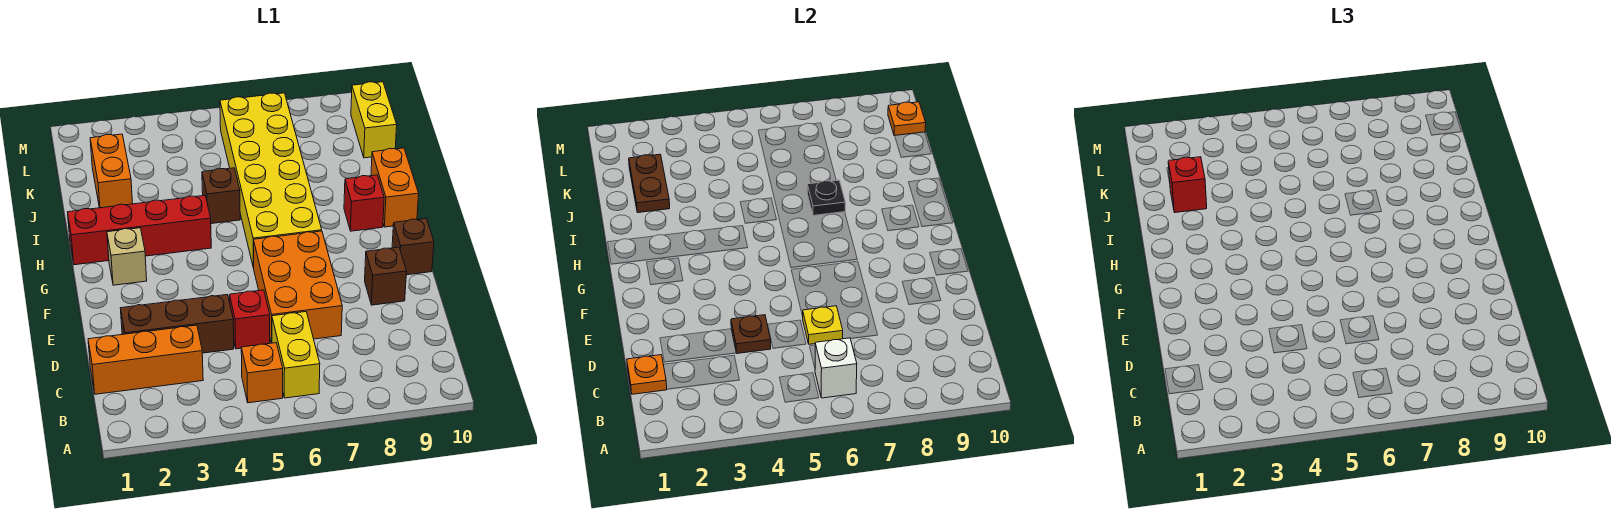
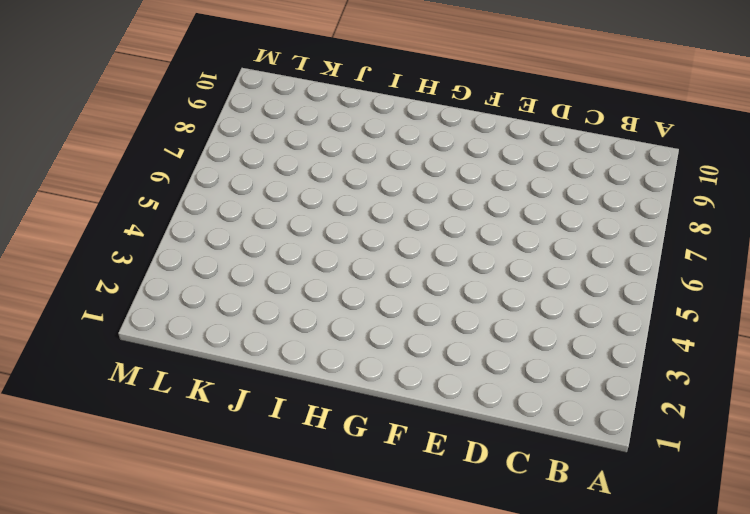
none -> orange brick B5 level 1
none -> yellow brick B6:C6 level 1
none -> orange brick C1:C3 level 1

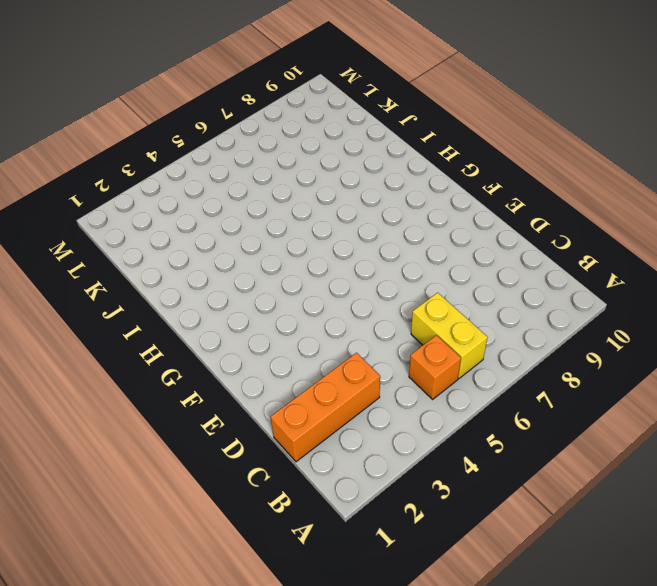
none -> brown brick D2:D4 level 1
none -> red brick D5 level 1
none -> orange brick D6:F7 level 1

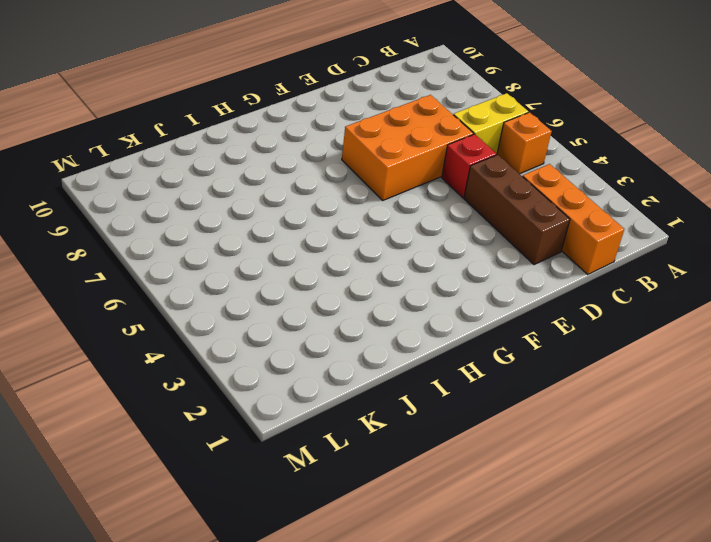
none -> brown brick E9 level 1
none -> brown brick F10 level 1
none -> tan brick G2 level 1

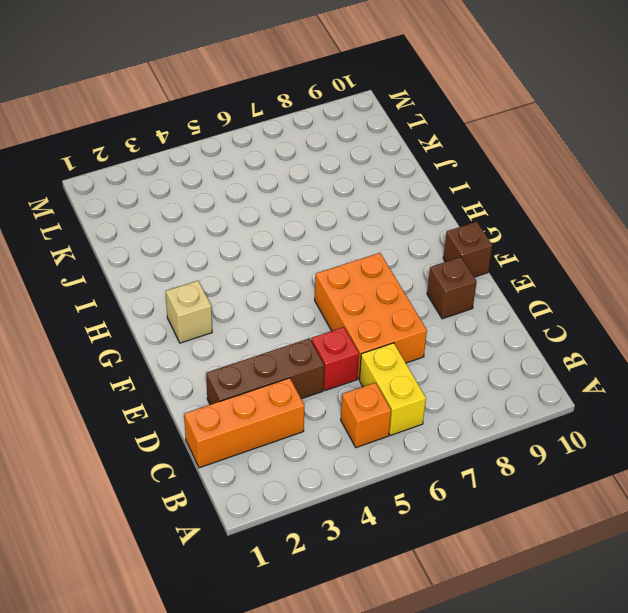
none -> yellow brick G6:L7 level 1
none -> red brick H1:H4 level 1
none -> red brick H9 level 1

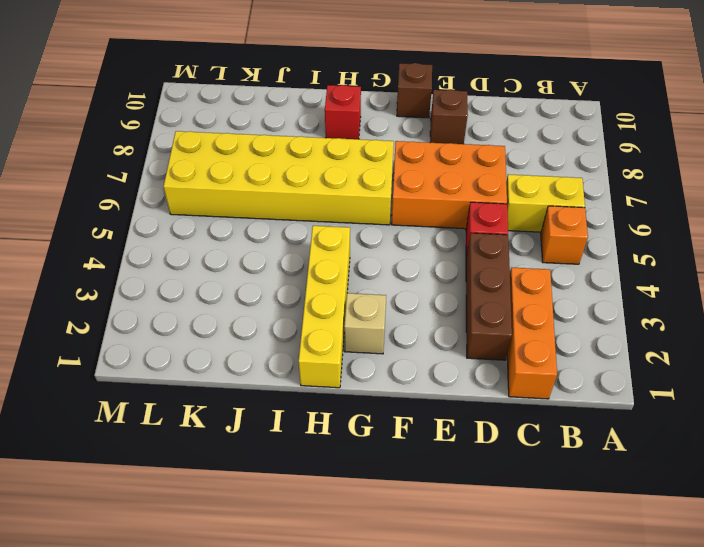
yellow brick H1:H4 level 1 -> red brick H1:H4 level 1
none -> orange brick H10:I10 level 1
none -> brown brick I5 level 1
none -> orange brick J2:K2 level 1

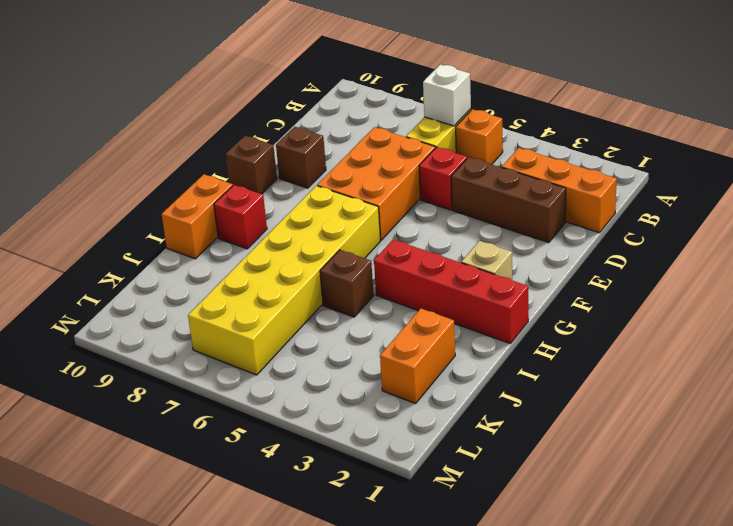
none -> yellow brick K10:L10 level 1
none -> orange plate C1 level 2
none -> brown plate D4 level 2

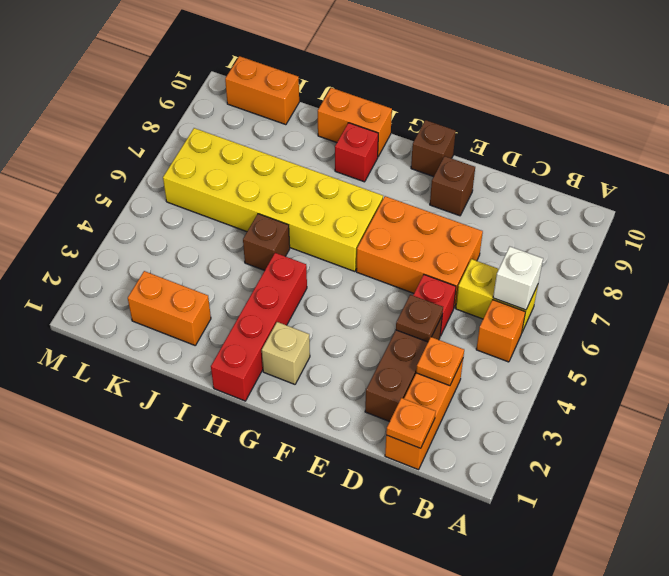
orange plate C3 level 2 -> orange plate L10 level 2
orange brick K10:L10 level 1 -> yellow brick K10:L10 level 1
none -> yellow plate D6 level 2
none -> black plate I7 level 2
none -> brown plate J2:K2 level 2

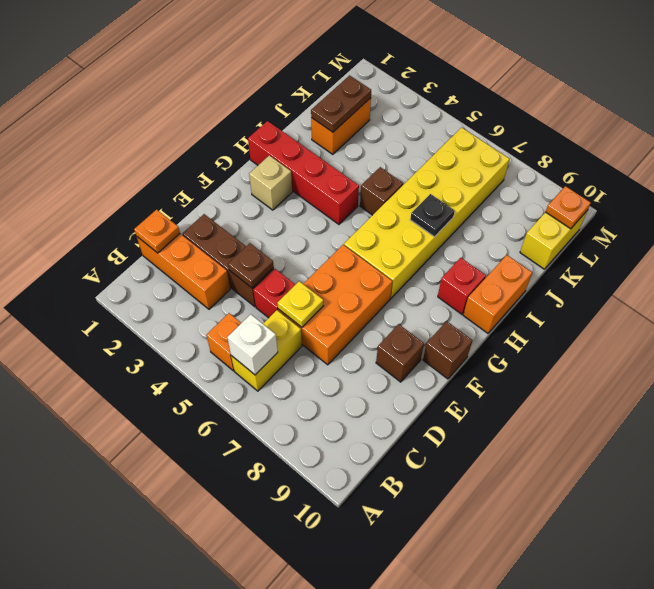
none -> red brick J2 level 3

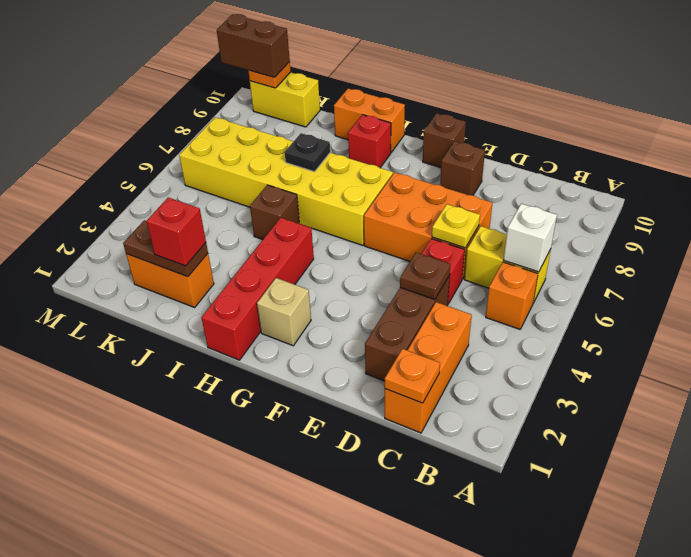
brown brick L10:M10 level 3 -> none

